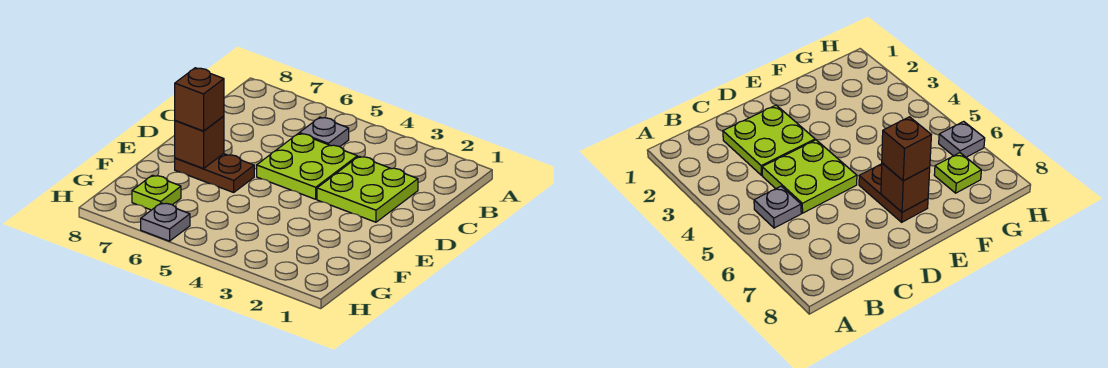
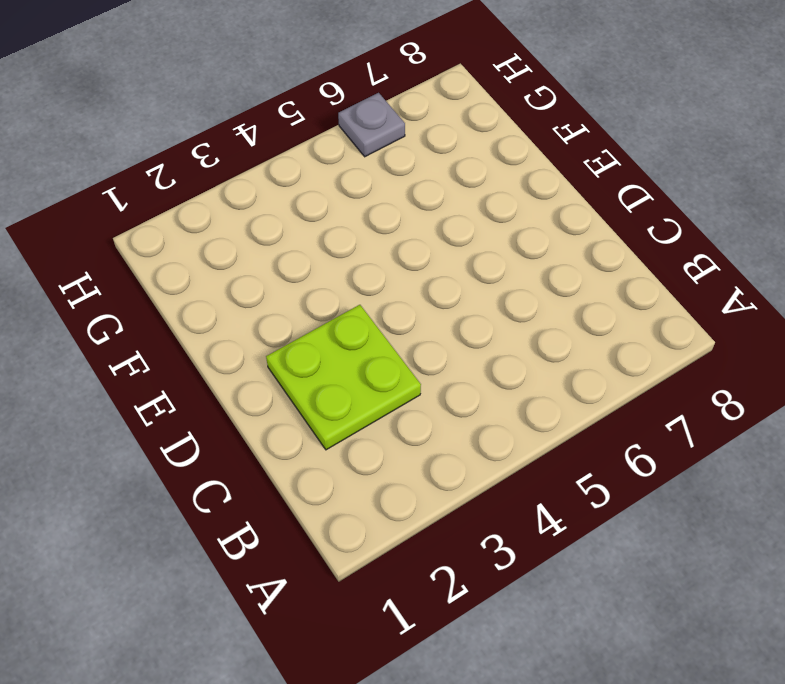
none -> grey plate B5 level 1
none -> lime plate C4:D5 level 1

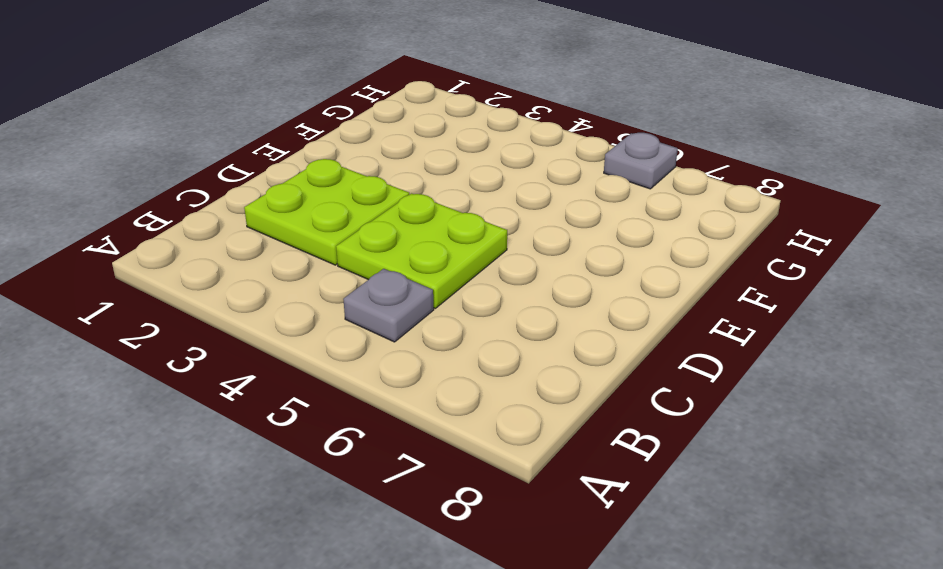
none -> brown plate E6:E7 level 1
none -> lime plate G7 level 1

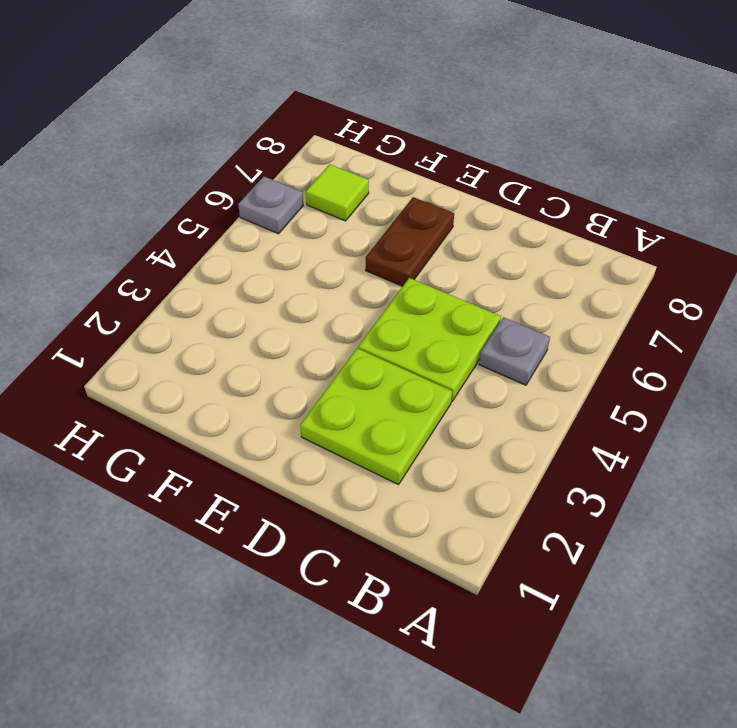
lime tile G7 level 1 -> lime plate G7 level 1
none -> brown brick E7 level 2
none -> brown brick E7 level 3

